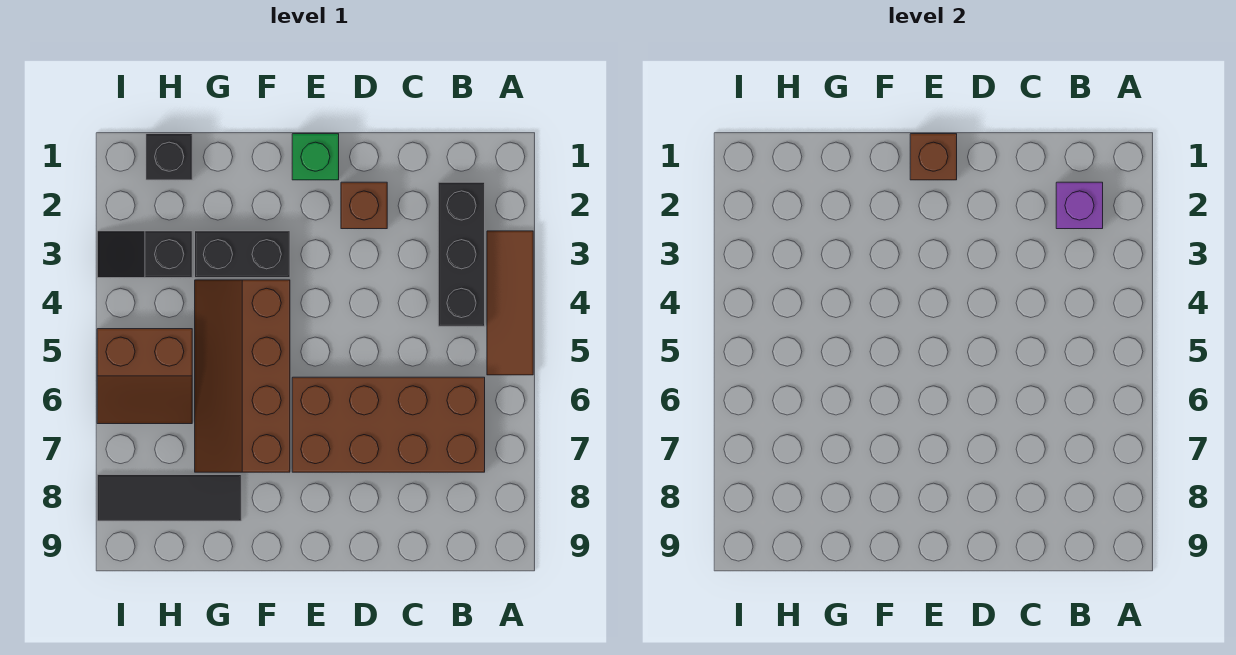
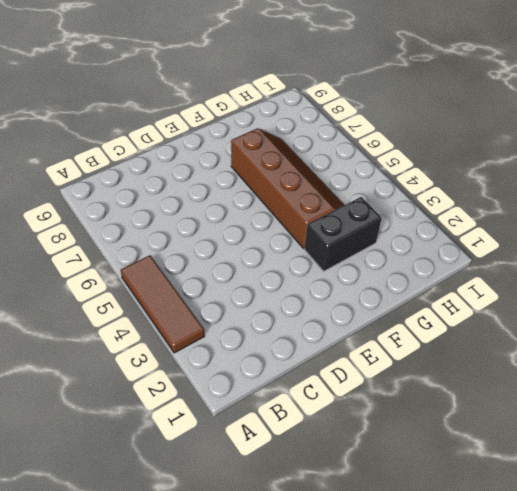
none -> black brick B2:B4 level 1
none -> brown brick B6:E7 level 1
none -> brown brick D2 level 1

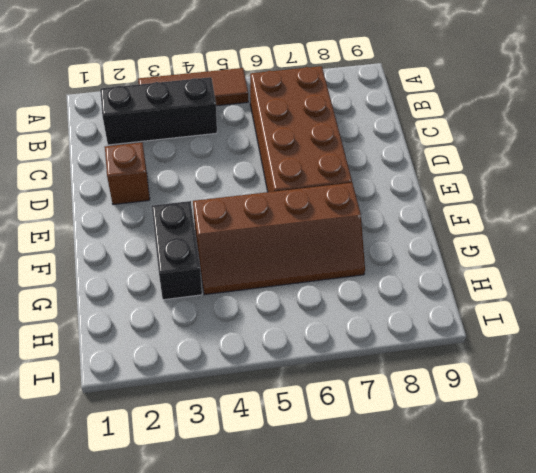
none -> green brick E1 level 1
none -> black tile G8:I8 level 1
none -> black brick H1 level 1

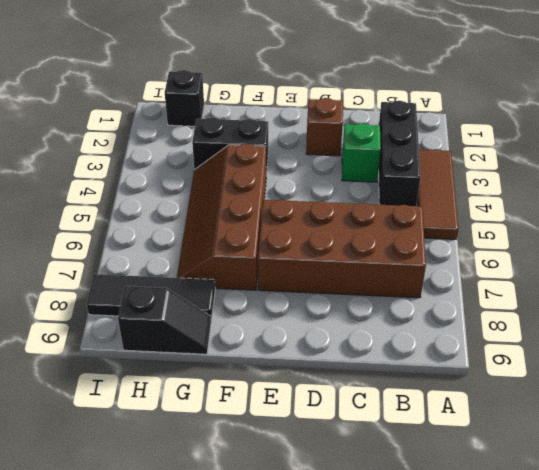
green brick C3 level 1 -> green brick E1 level 1
black slope G9:H9 level 1 top H -> black slope H3:I3 level 1 top H
none -> brown slope H5:I6 level 1 top 5
none -> purple brick B2 level 2
none -> brown brick E1 level 2

